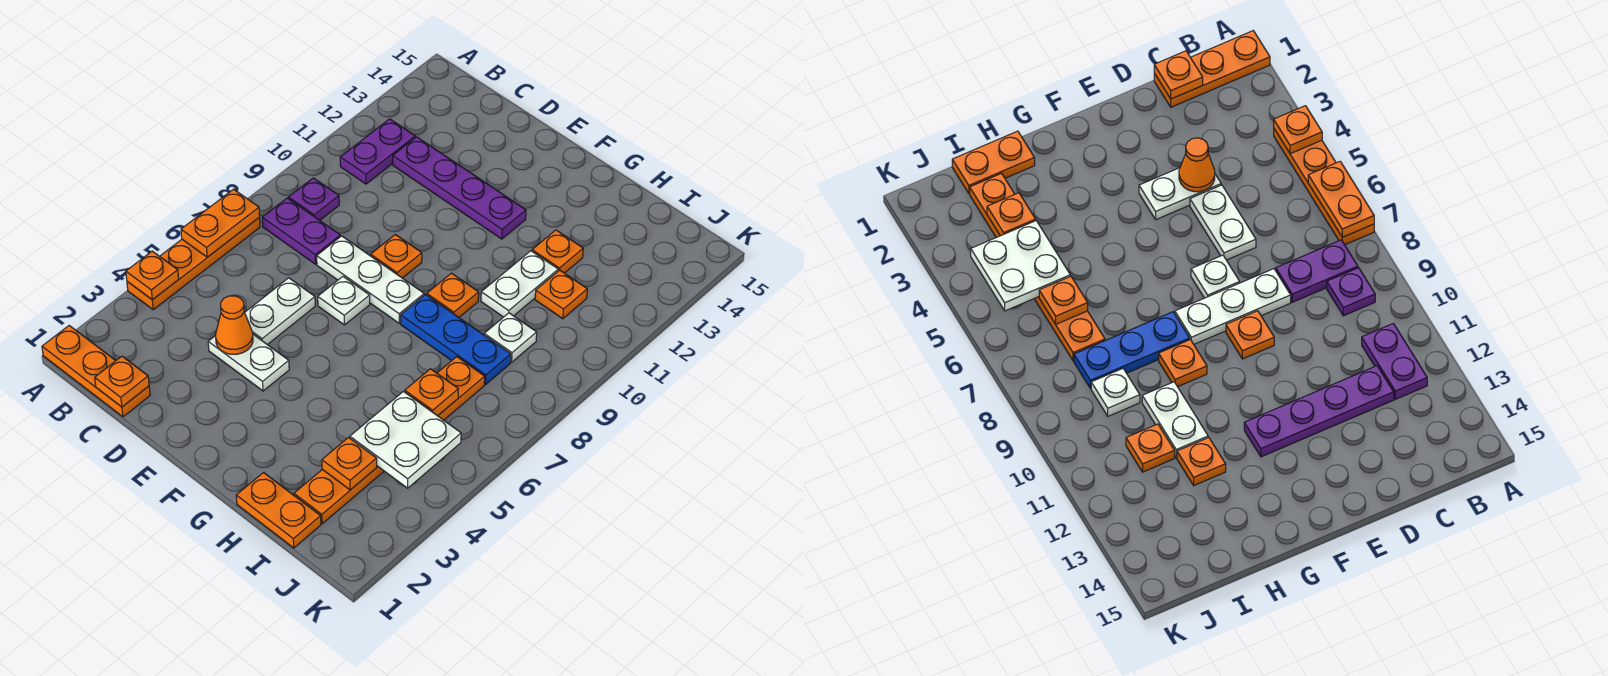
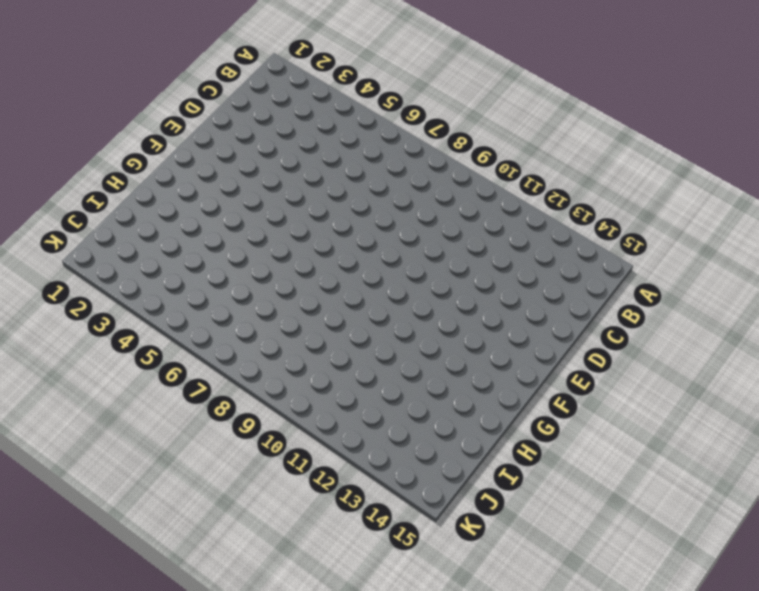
none -> orange plate A1:C1 level 1
none -> orange plate A4:A7 level 1
none -> purple plate B8:C8 level 1

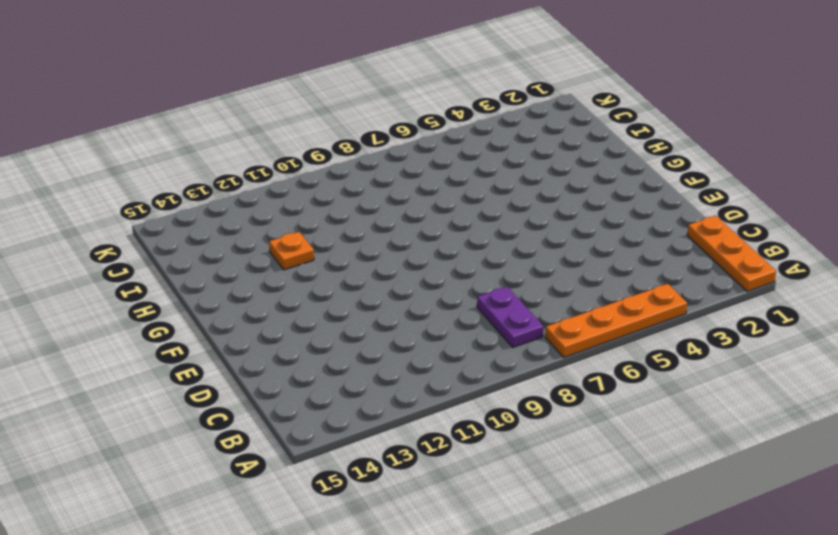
none -> purple plate B9 level 1
none -> purple plate B11:B12 level 1
none -> purple plate C12:F12 level 1

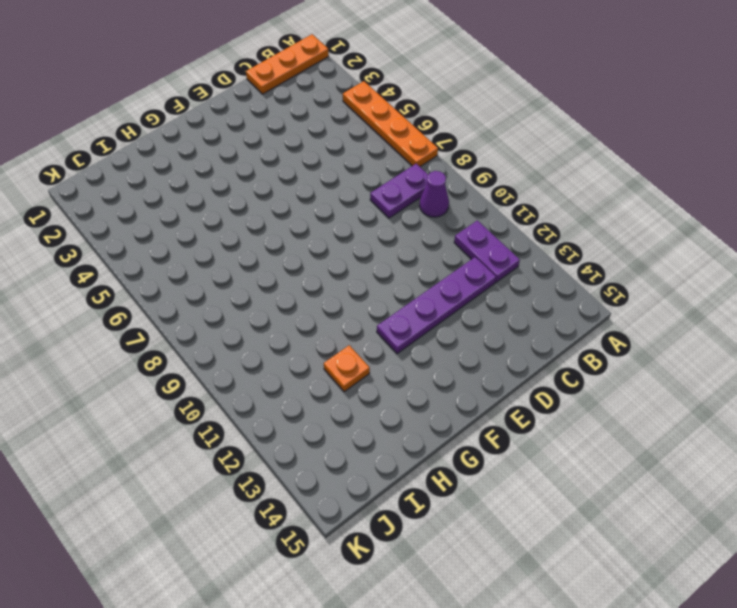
purple cone B9 level 1 -> purple plate B9 level 1
none -> white plate D4:E4 level 1
none -> white plate D5:D6 level 1
none -> white plate D8:F8 level 1

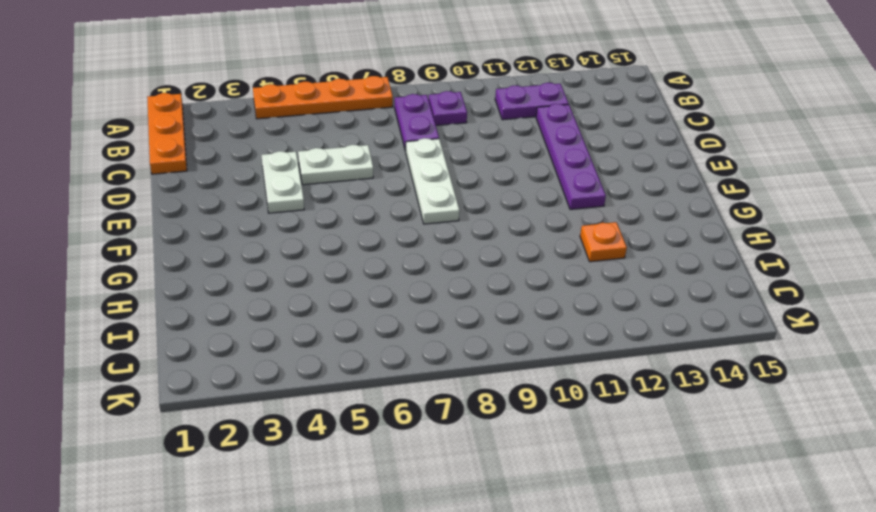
none -> white plate E7 level 1
none -> orange plate E9 level 1
none -> blue plate G8:I8 level 1

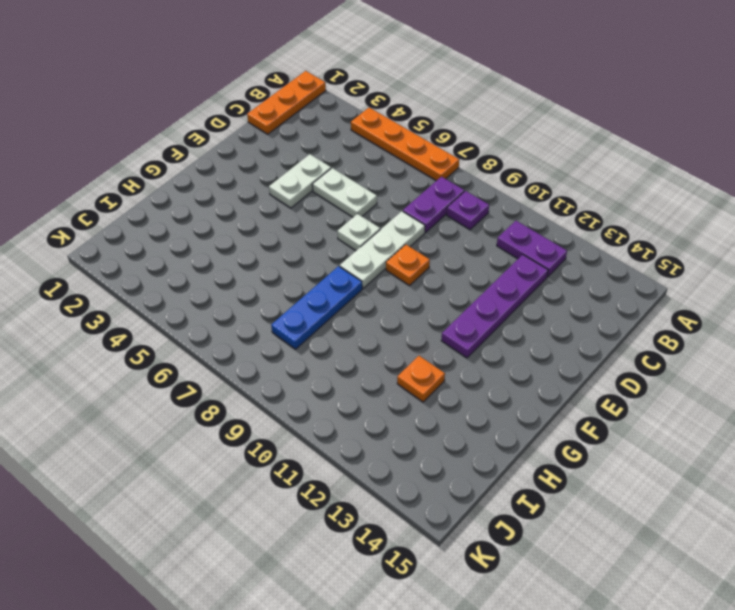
none -> orange plate G9 level 1
none -> orange plate H1:I1 level 1
none -> white plate H10:H11 level 1

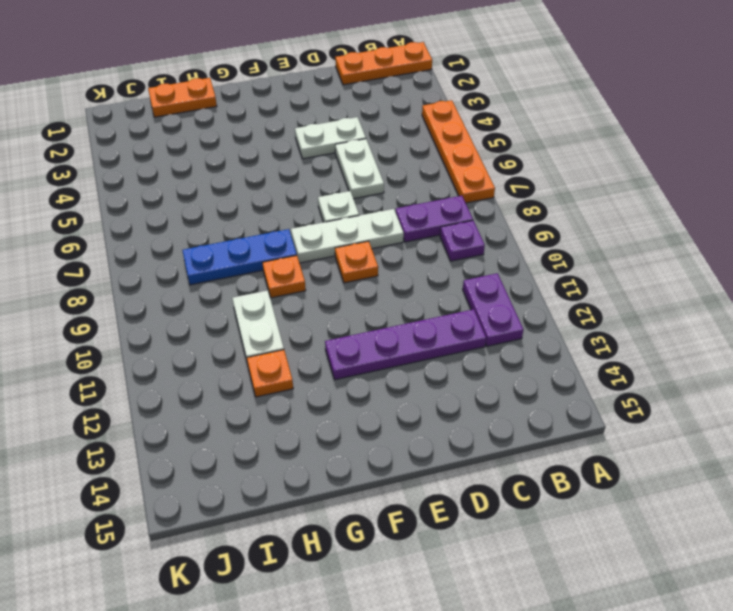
none -> orange plate I2:I7 level 1
none -> white plate I9 level 1
none -> orange plate I11 level 1

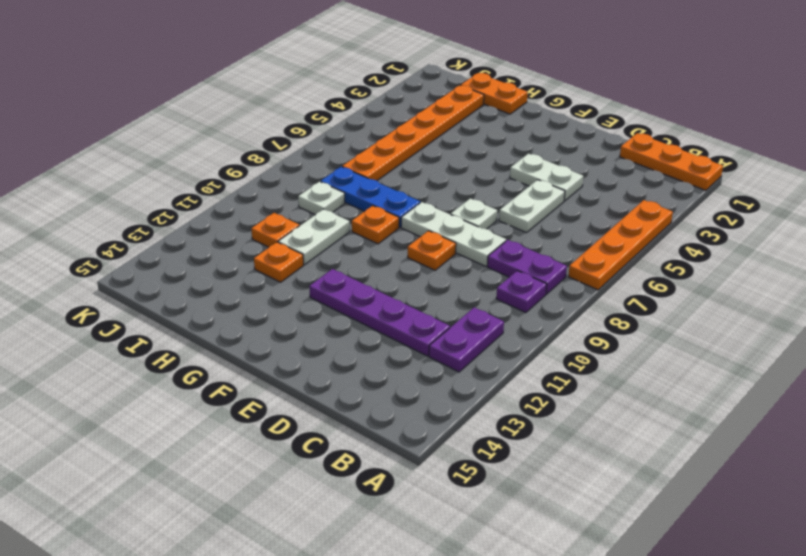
none -> orange plate A4 level 2
none -> orange plate A6:A7 level 2
none -> orange plate C1 level 2

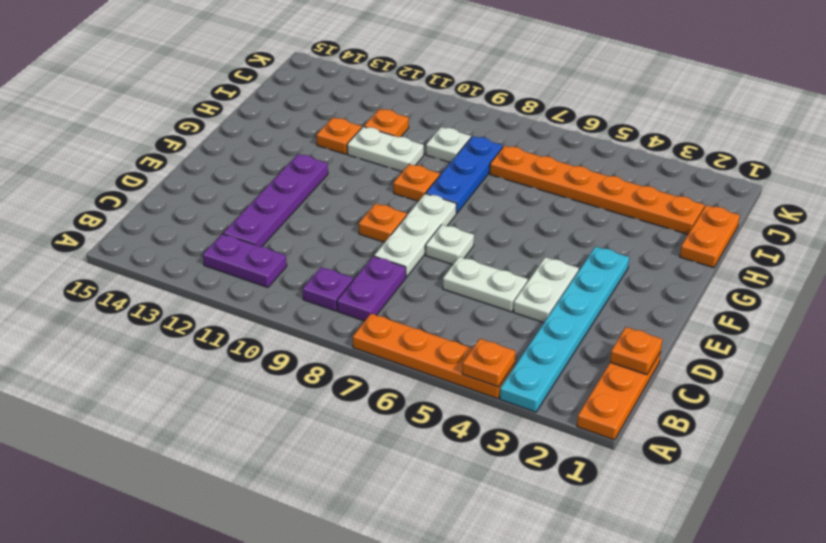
cyan plate A3:F3 level 1 -> none
none -> orange plate A6:A7 level 2
none -> orange cone D4 level 2
none -> orange plate I3 level 2

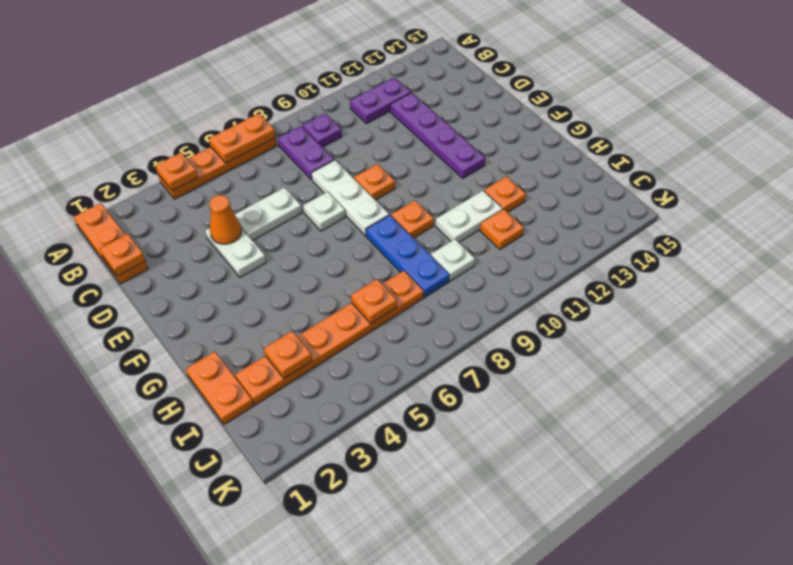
none -> white plate I4:J5 level 2

